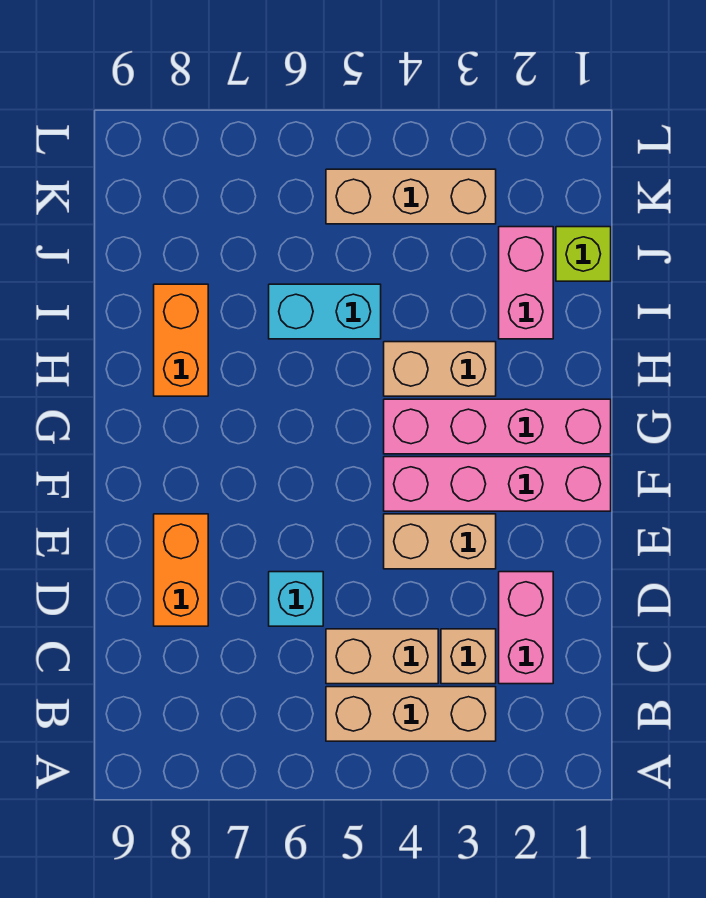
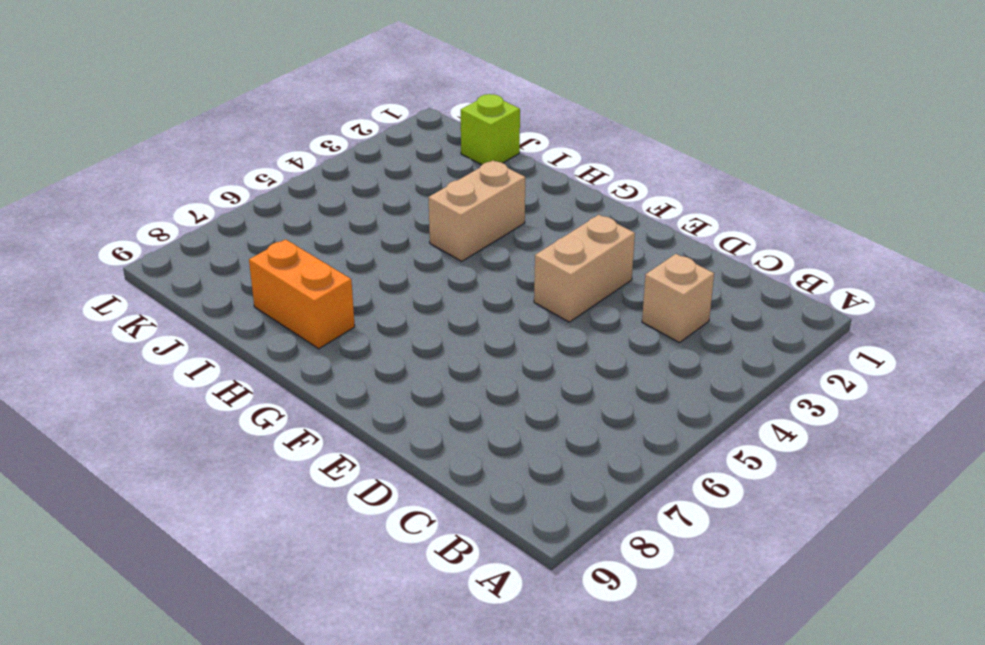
none -> tan brick B3:B5 level 1
none -> pink brick C2:D2 level 1
none -> tan brick C4:C5 level 1

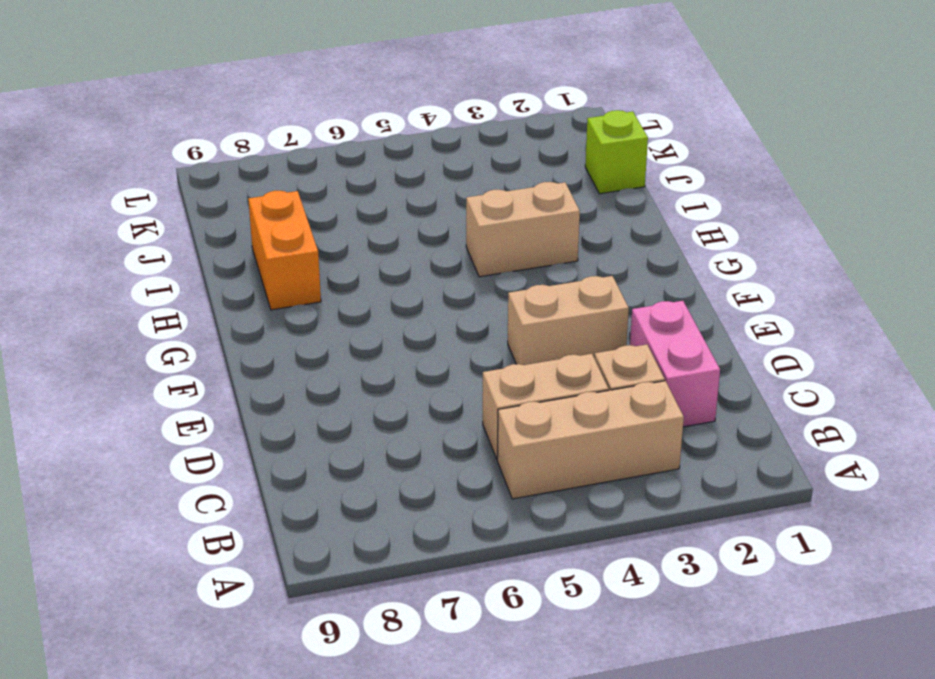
none -> cyan brick D6 level 1
none -> orange brick D8:E8 level 1
none -> pink brick F1:F4 level 1

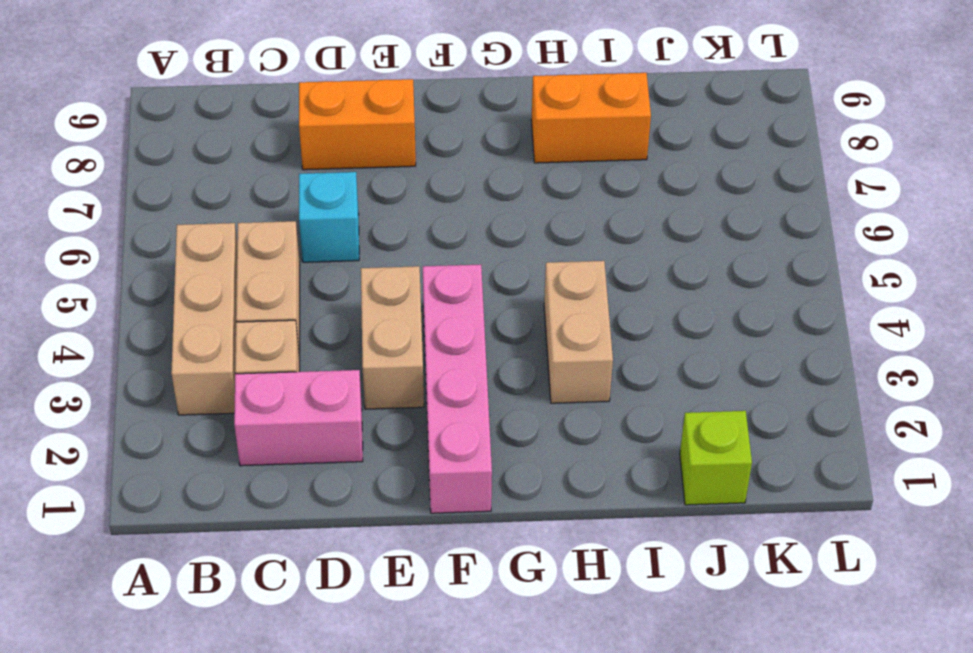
none -> pink brick G1:G4 level 1
none -> pink brick I2:J2 level 1
none -> cyan brick I5:I6 level 1

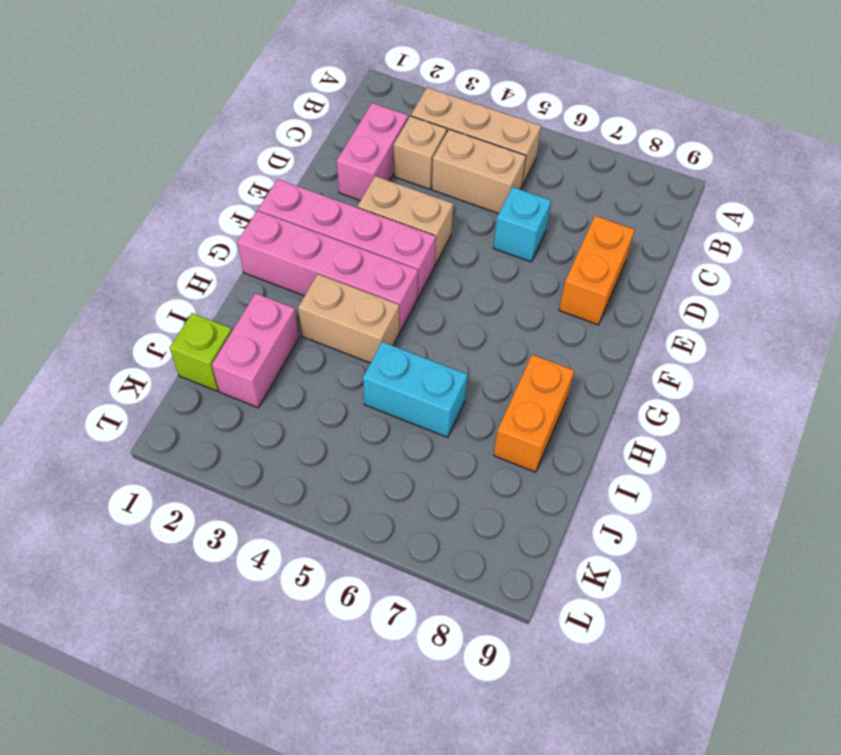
none -> tan brick K3:K5 level 1

